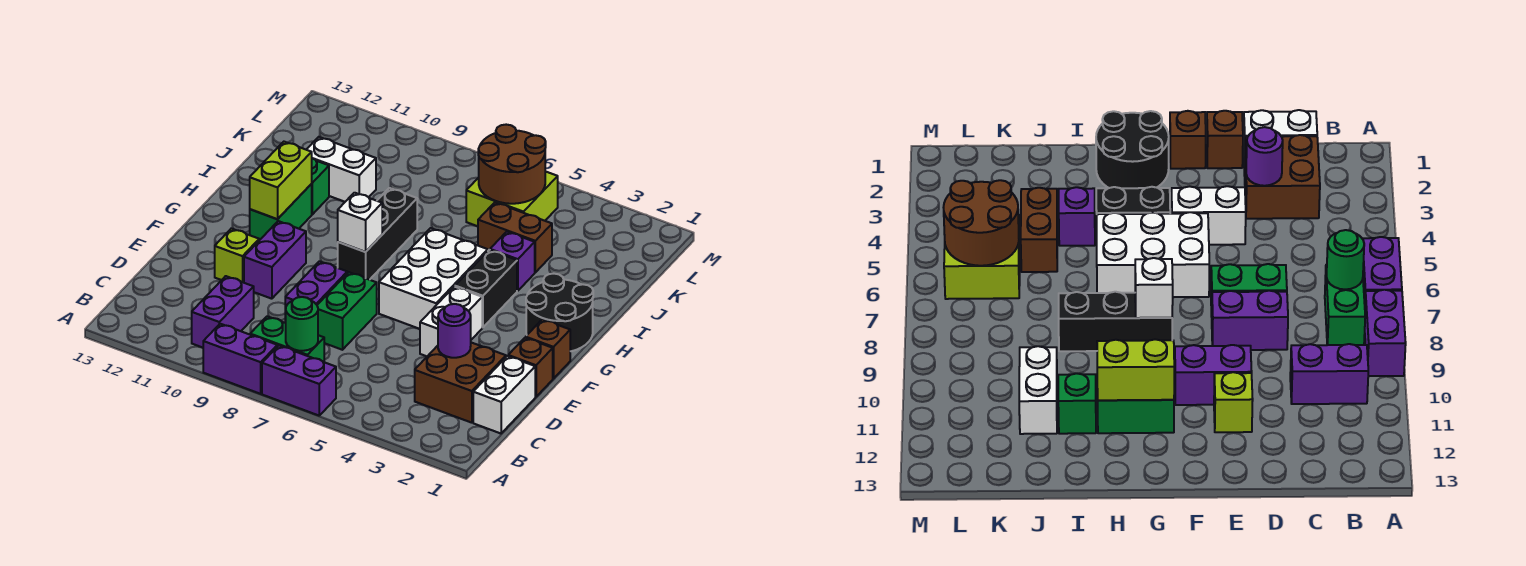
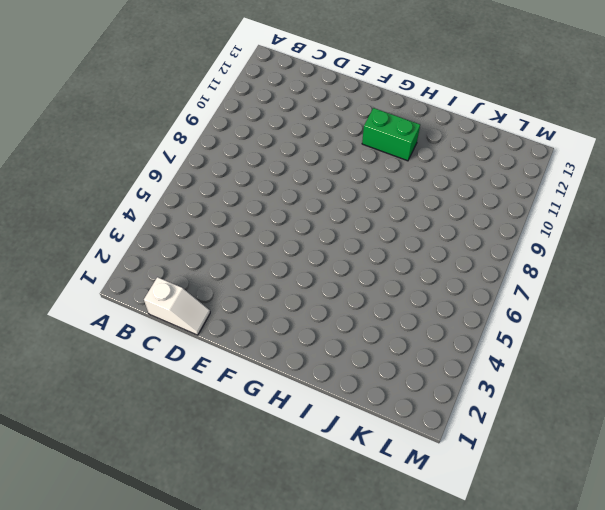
white slope C1:D1 level 1 top C -> white brick C1:D1 level 1
none -> purple brick A6:A7 level 1
none -> purple brick A8:A9 level 1
none -> green brick B7:B8 level 1

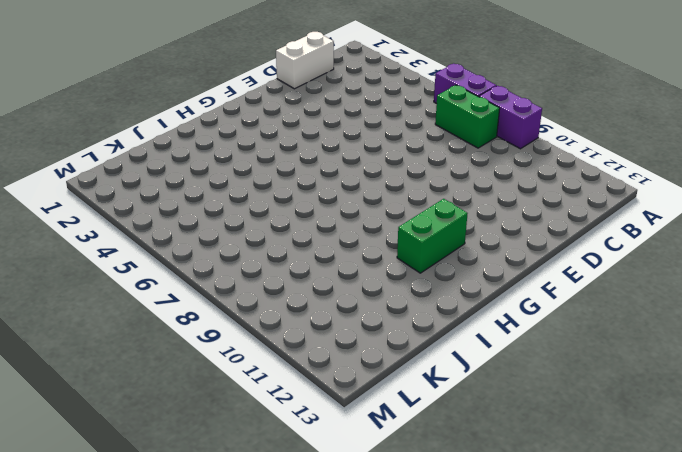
none -> purple brick B10:C10 level 1
none -> brown brick C2:D3 level 1
none -> green brick D7:E7 level 1

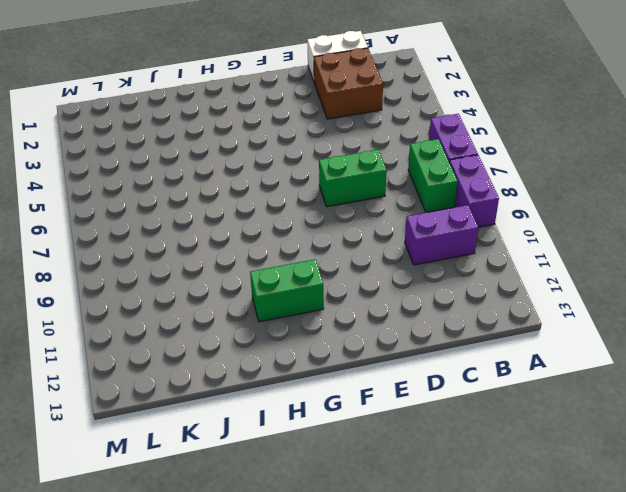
none -> purple brick D8:E8 level 1
none -> brown brick E1 level 1
none -> white brick E4:F4 level 1

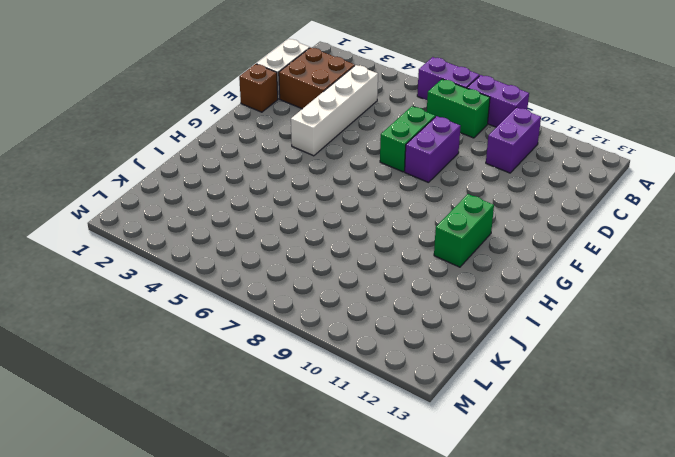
white brick C4:F4 level 1 -> white brick E4:F4 level 1
none -> purple brick E10:F10 level 1
none -> lime brick E11 level 1
none -> brown brick F1 level 1

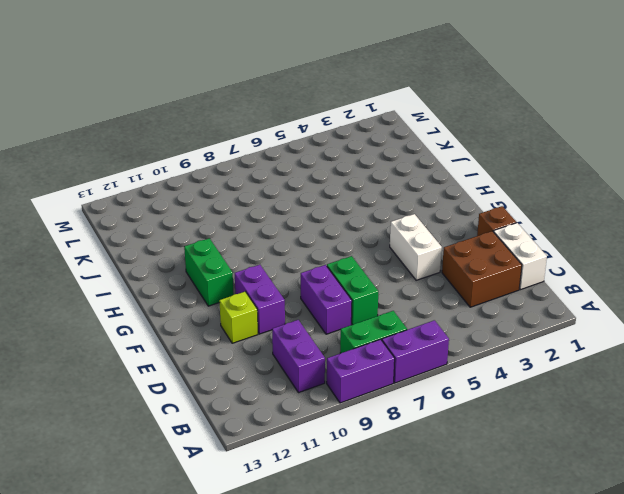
none -> brown brick F1 level 1
none -> white brick F5:H6 level 1
none -> black round brick G1:H2 level 1

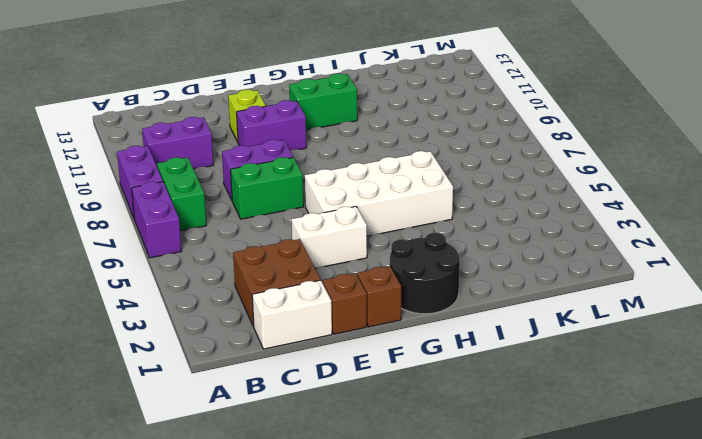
white brick F5:I6 level 1 -> white brick F5:H6 level 1
none -> black brick G4:H4 level 1
none -> black brick G8:I8 level 1
none -> purple brick I4 level 1

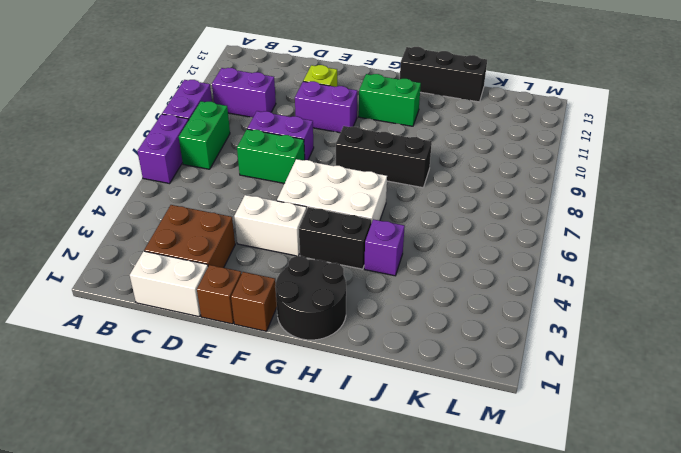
black brick H13:J13 level 1 -> none
none -> green brick I11 level 1
none -> brown brick J4:J5 level 1
none -> white brick J10:J11 level 1

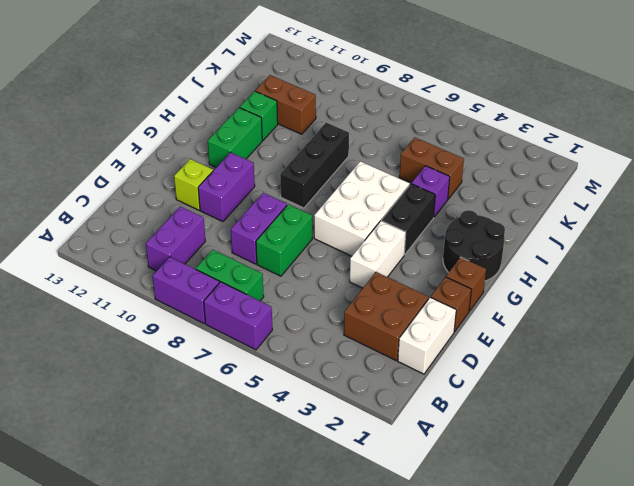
brown brick J10:J11 level 1 -> white brick J10:J11 level 1
none -> lime brick K5:L6 level 1
none -> green round brick B7 level 2
none -> purple round brick D3 level 2

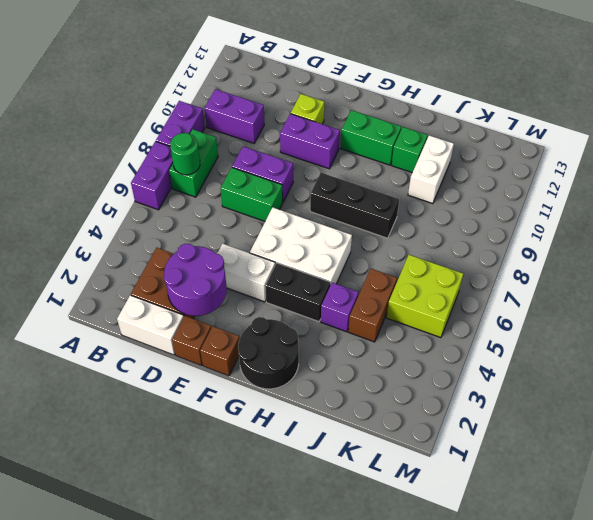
purple round brick D2:E3 level 2 -> purple round brick D3 level 2
none -> white brick G8 level 2
none -> lime brick G11:H11 level 2
none -> brown round brick K5:L6 level 2

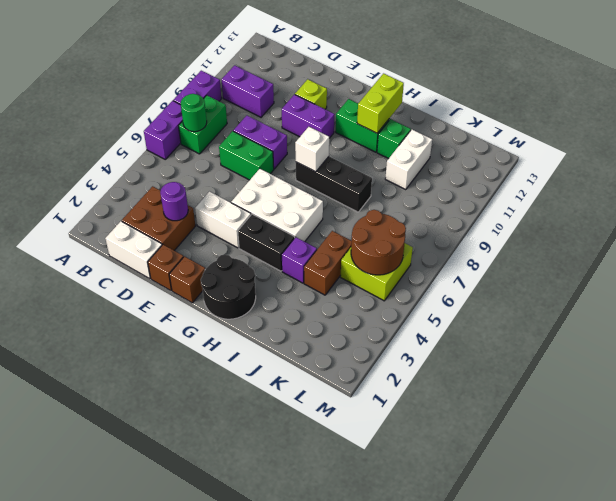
lime brick H11:H12 level 2 -> lime brick G11:H11 level 2

